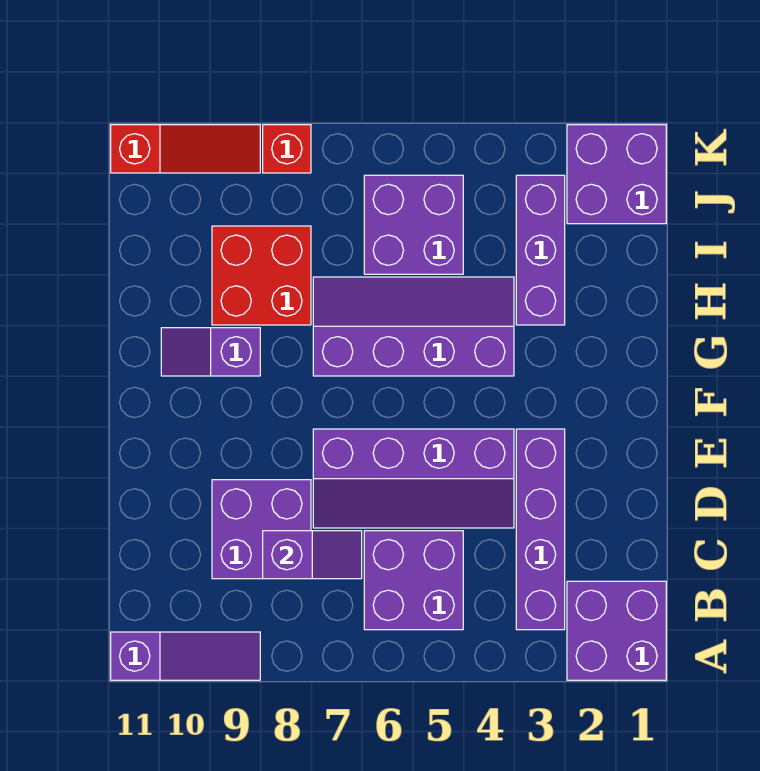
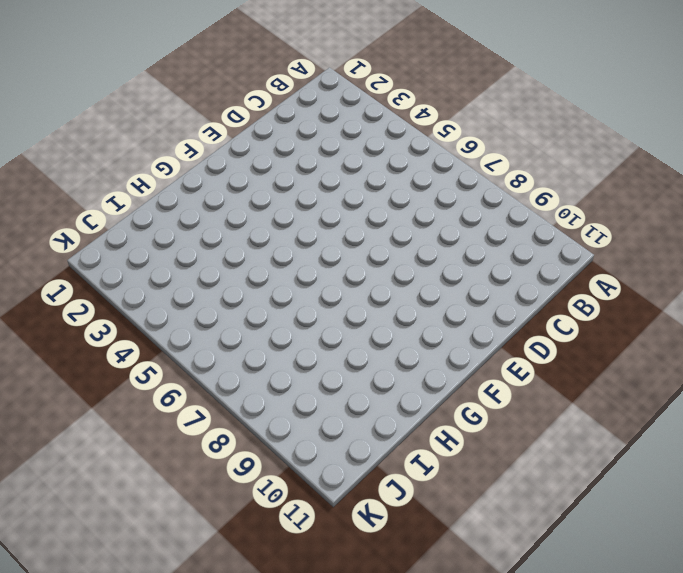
none -> purple brick A1:B2 level 1
none -> purple slope A9:A11 level 1 top 11
none -> purple brick B3:E3 level 1

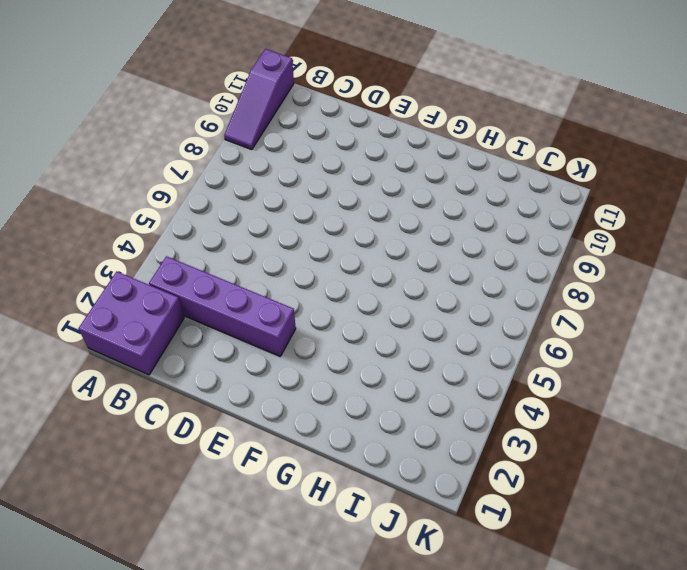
none -> purple brick B5:C6 level 1
none -> purple brick C8:D9 level 1
none -> purple slope D4:E7 level 1 top E

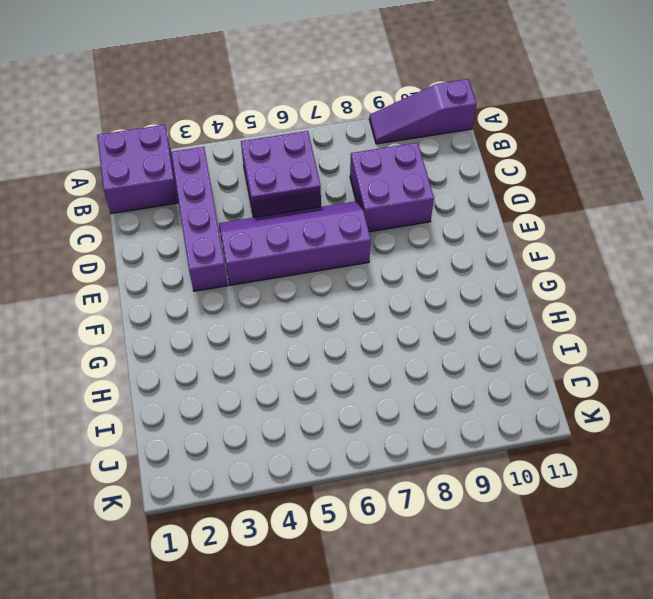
none -> purple slope G4:H7 level 1 top G
none -> purple slope G9:G10 level 1 top 9
none -> purple brick H3:J3 level 1

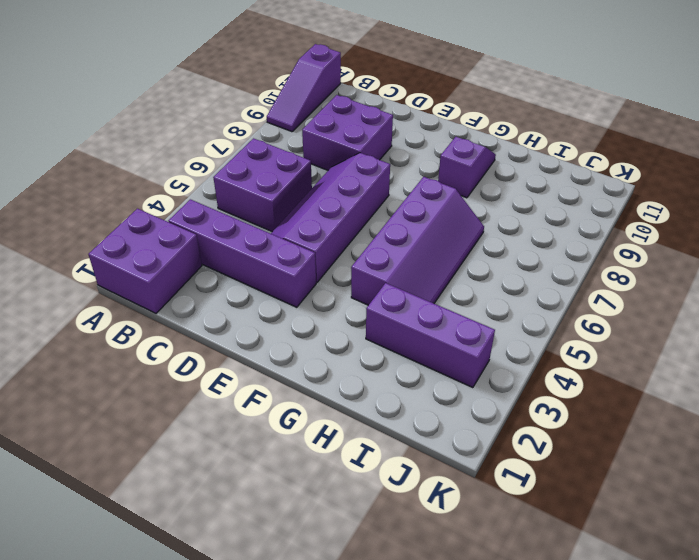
none -> red brick H8:I9 level 1
none -> purple brick I5:J6 level 1
none -> purple brick J1:K2 level 1

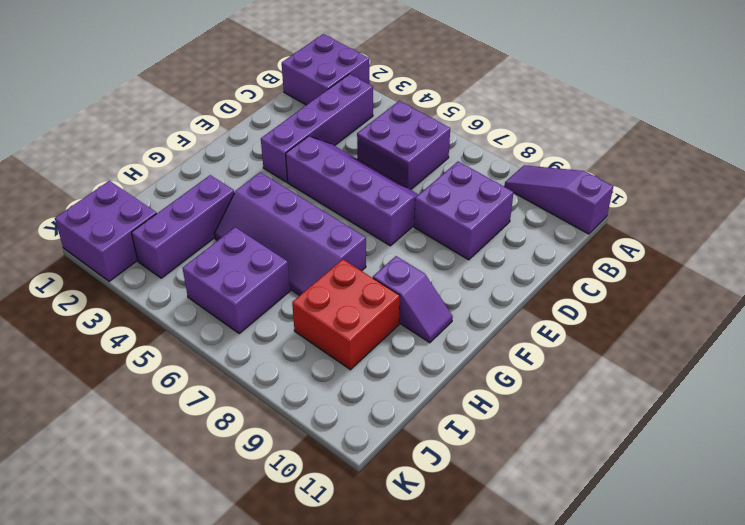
none -> red brick K8 level 1
none -> red slope K9:K11 level 1 top 11
none -> purple slope C7:C8 level 2 top 8

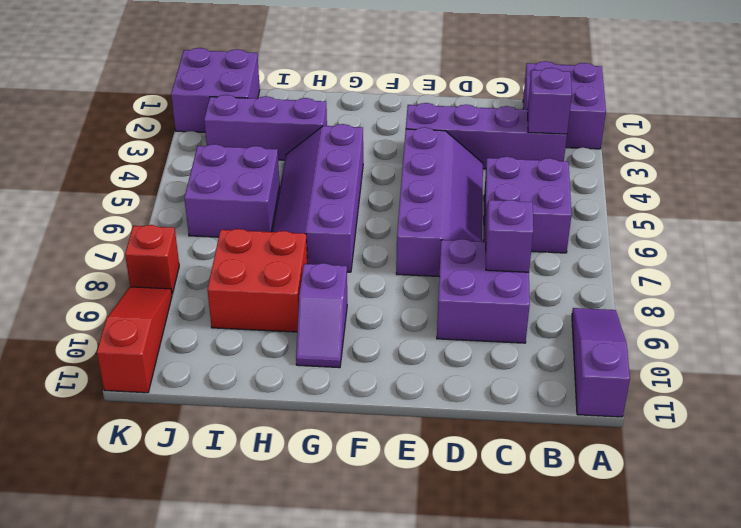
purple brick B3 level 2 -> none

